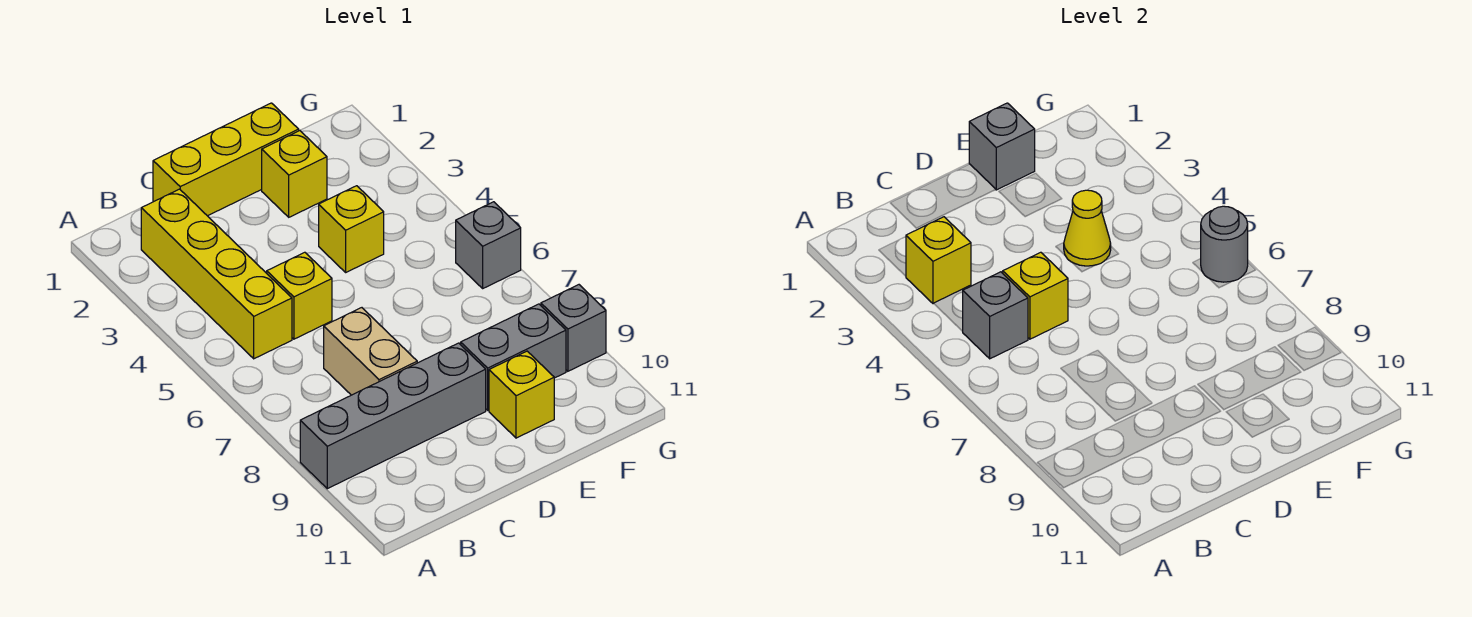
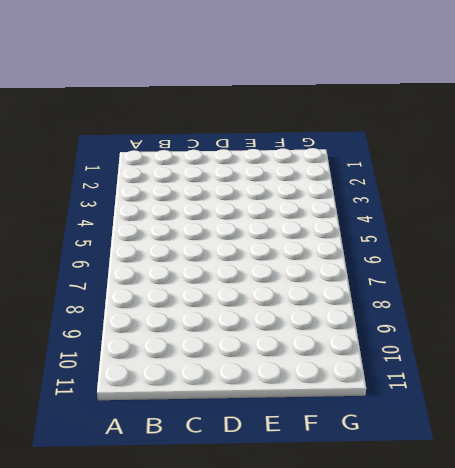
none -> grey brick A9:D9 level 1
none -> yellow brick B2:B5 level 1
none -> yellow brick C1:E1 level 1

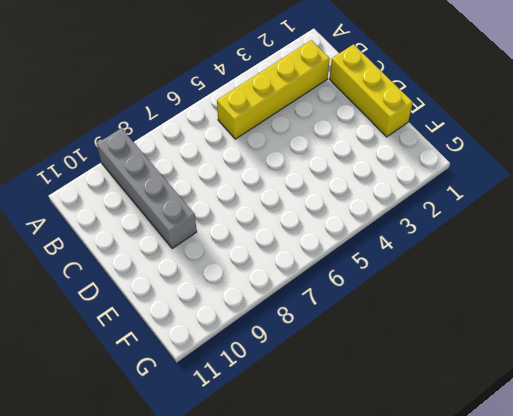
none -> yellow brick C5 level 1
none -> tan brick C7:C8 level 1
none -> yellow brick E2 level 1

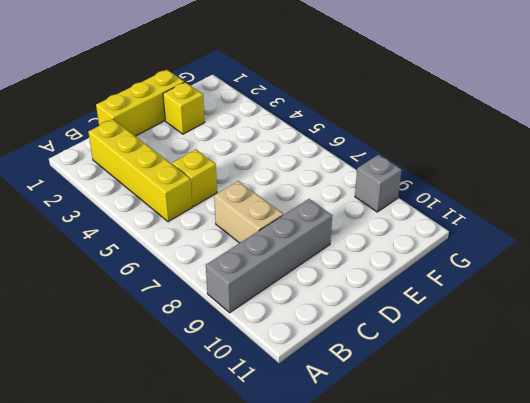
none -> yellow brick E4 level 1
none -> grey brick E9:F9 level 1
none -> yellow brick E10 level 1

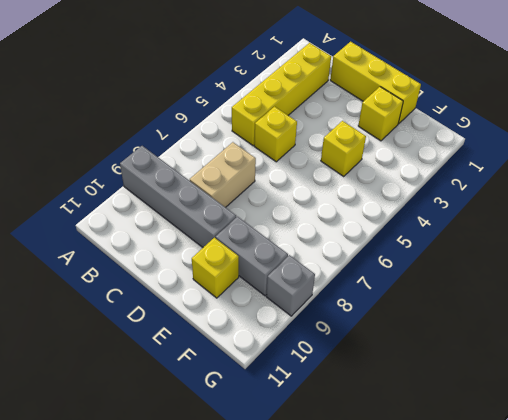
none -> grey brick G6 level 1
none -> yellow brick B3 level 2
none -> grey brick B5 level 2

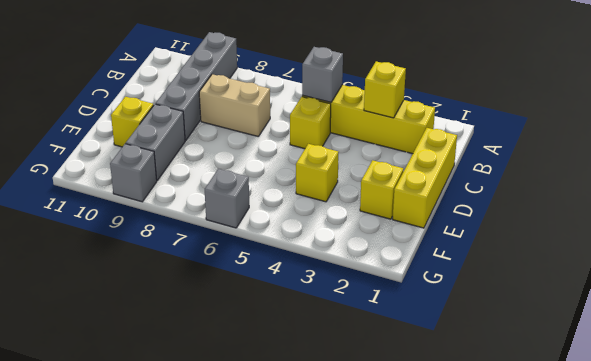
none -> yellow brick C5 level 2
none -> grey brick E1 level 2
none -> yellow cone E4 level 2

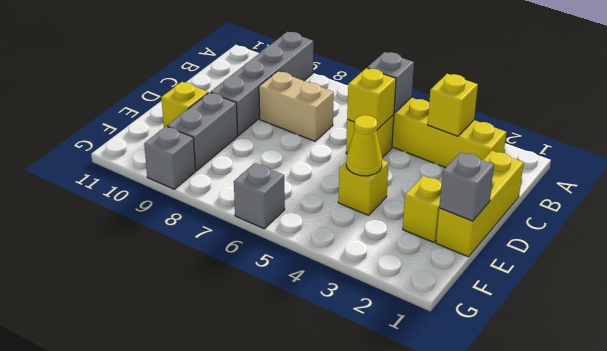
none -> grey round brick G6 level 2

